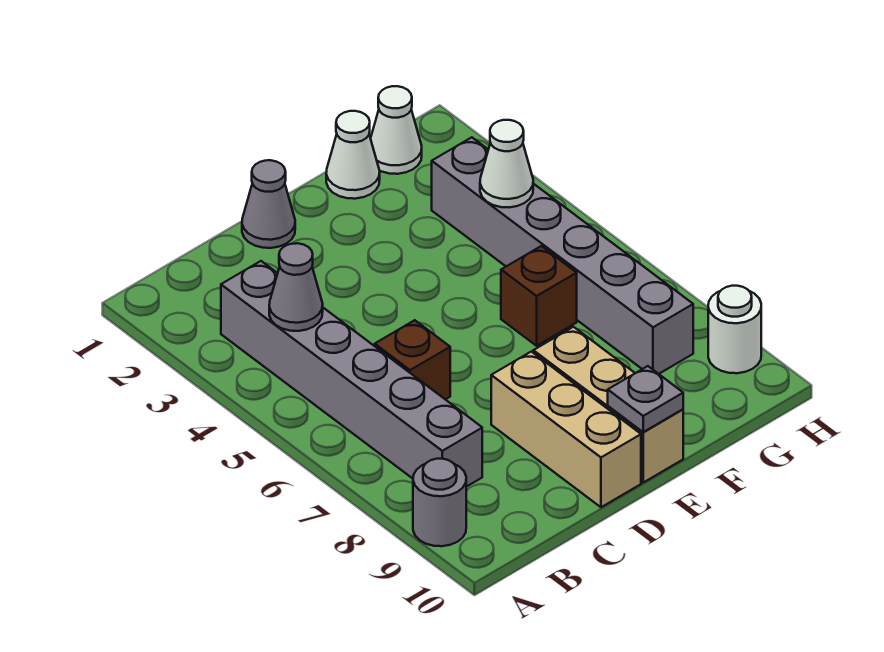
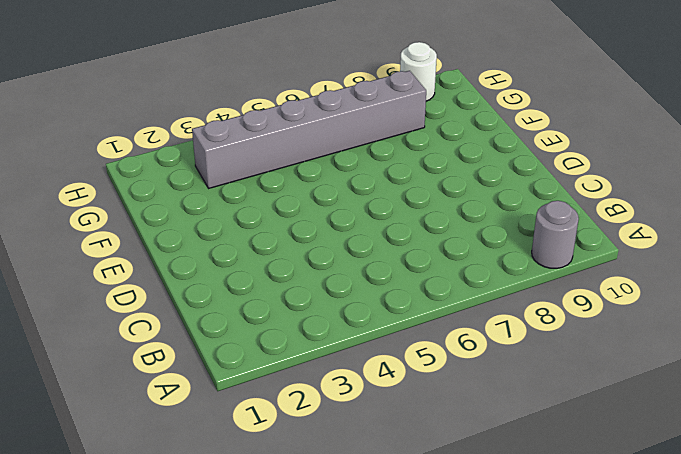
none -> grey brick B3:B8 level 1
none -> brown brick C6 level 1
none -> grey cone D1 level 1

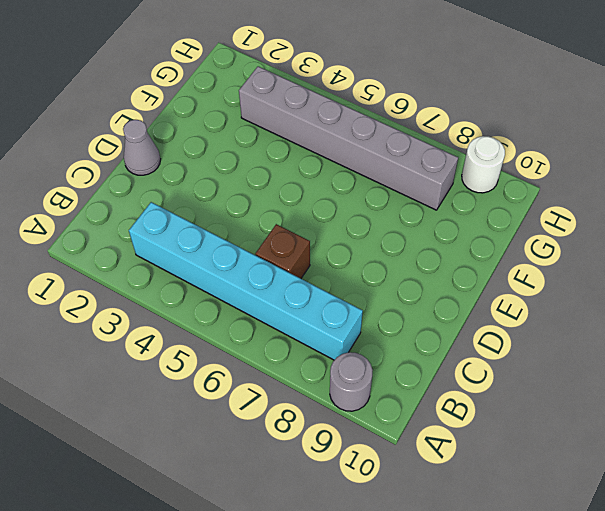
cyan brick B3:B8 level 1 -> grey brick B3:B8 level 1
none -> tan brick D8:D10 level 1
none -> tan brick E8:E10 level 1
none -> white cone F1 level 1

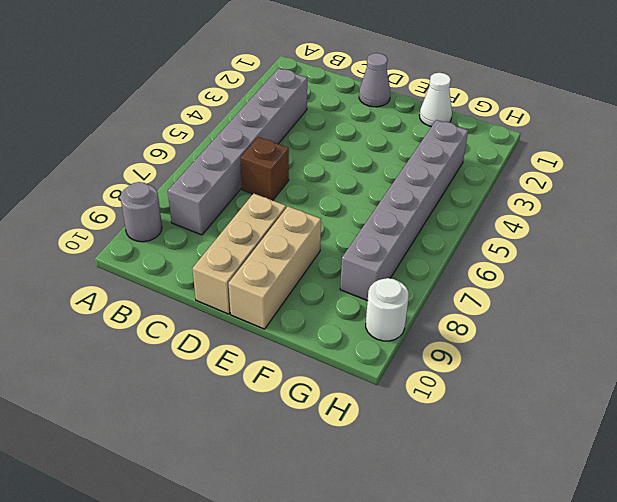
none -> brown brick F6 level 1
none -> white cone G1 level 1
none -> grey cone B4 level 2

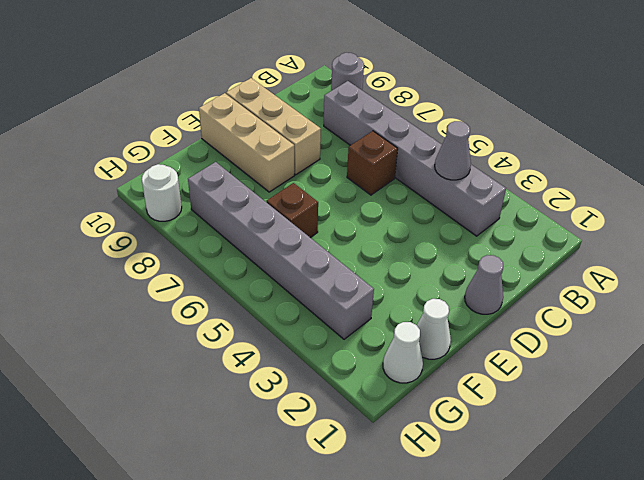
none -> grey plate E10 level 2
none -> white cone G4 level 2

